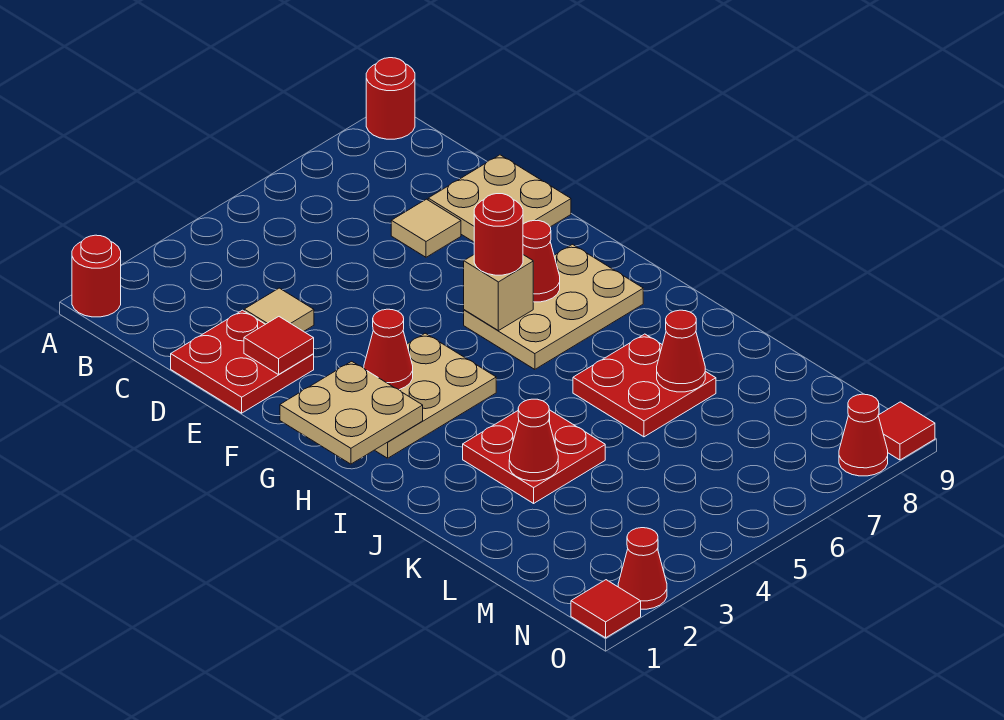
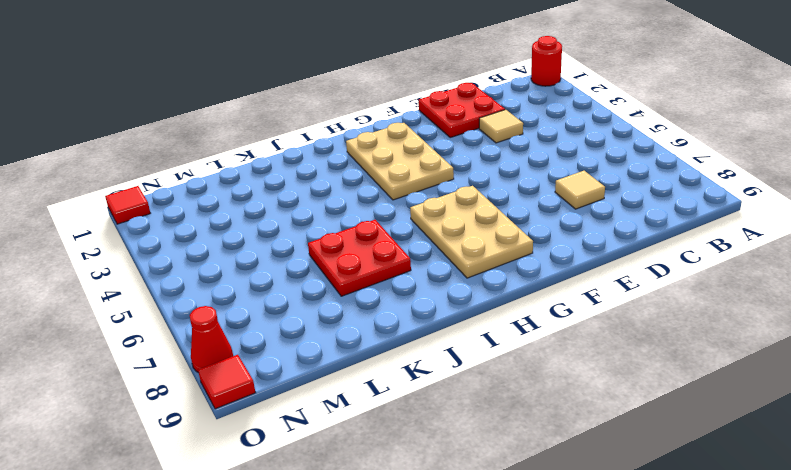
none -> red round brick A9 level 1
none -> tan plate D8:E9 level 1
none -> red plate J3:K4 level 1

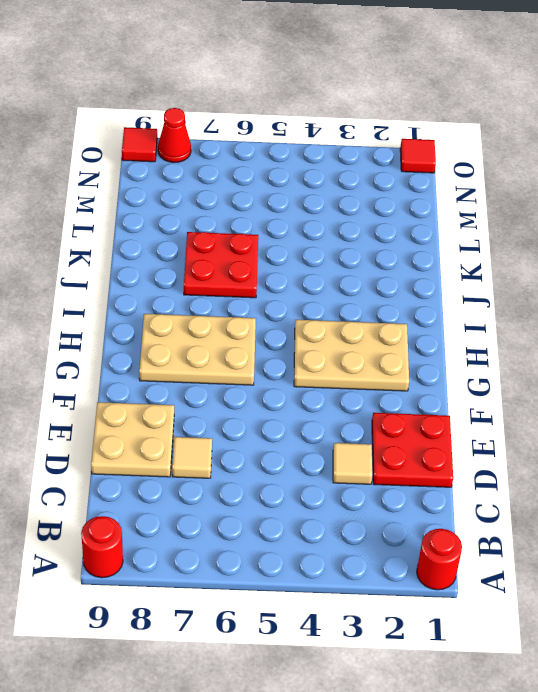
none -> red plate J3:K4 level 1
none -> red cone O2 level 1
none -> red tile E2 level 2

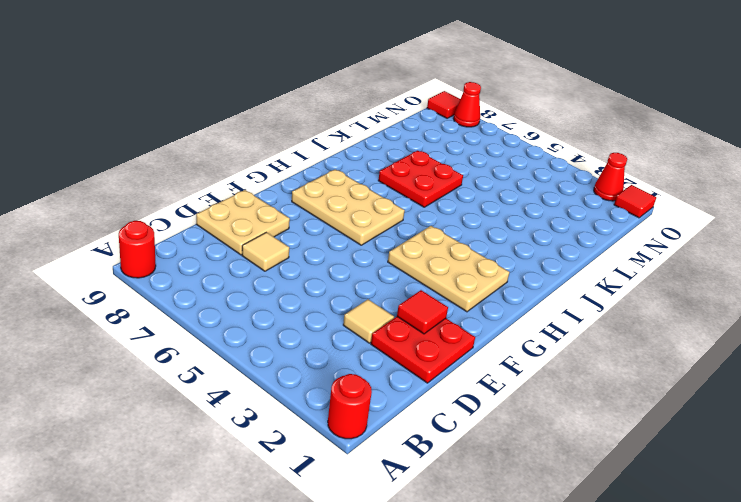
none -> red plate J3:K4 level 1
none -> tan plate G1:H2 level 2
none -> red cone G3 level 2

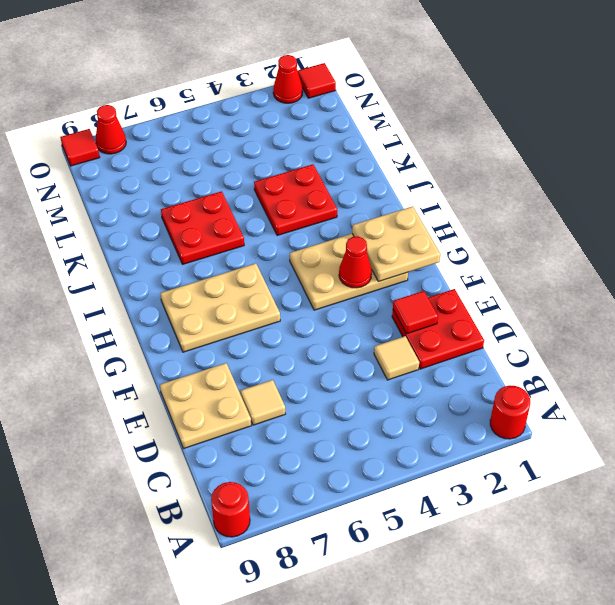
none -> tan brick G6 level 2
none -> red cone G7 level 2
none -> red cone K3 level 2

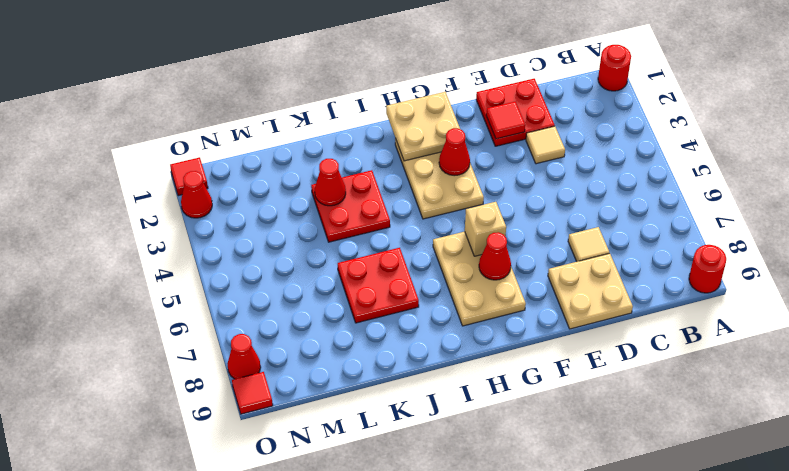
none -> red cone K7 level 2
none -> red round brick G6 level 3

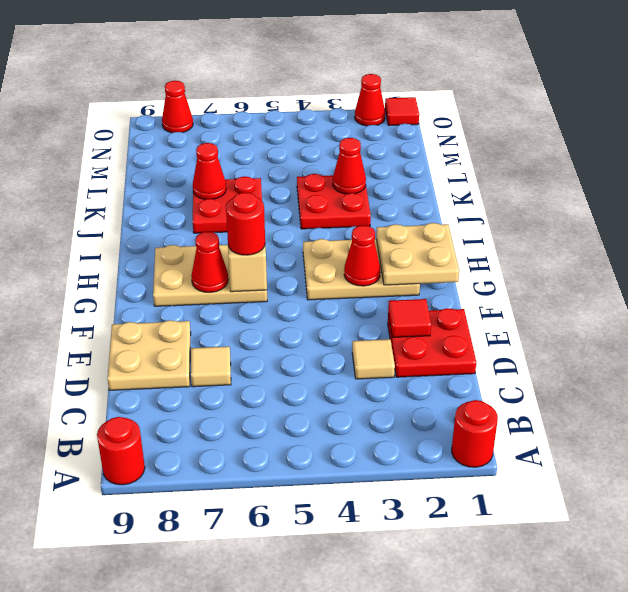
none -> red tile O9 level 1

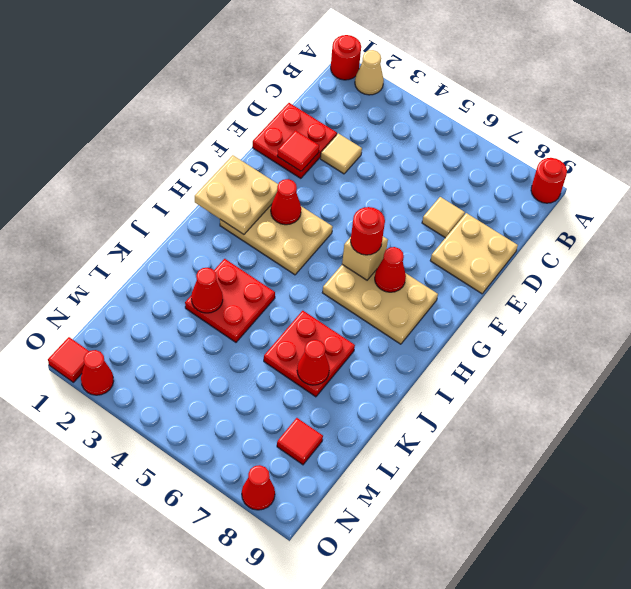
tan cone A2 level 1 -> none
red tile M8 level 1 -> red tile O9 level 1

